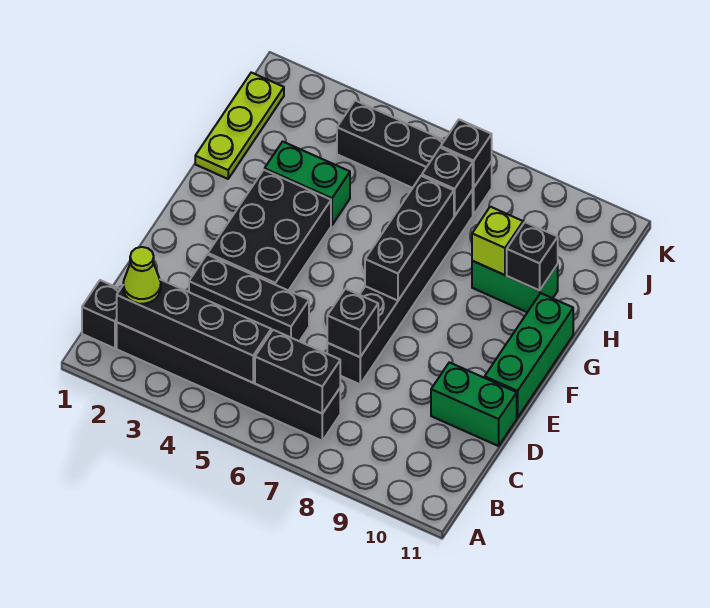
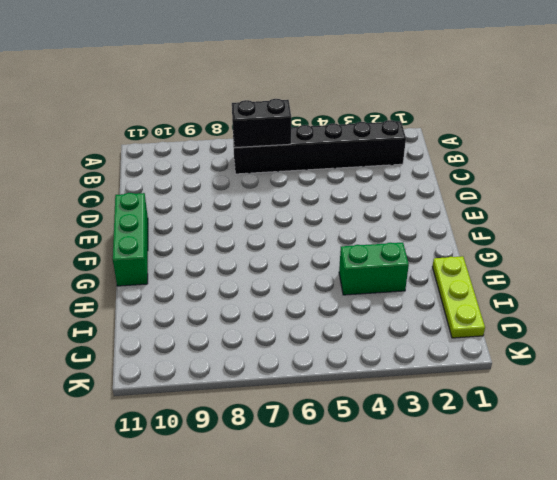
none -> black brick B1 level 1
none -> black brick D3:D5 level 1
none -> black brick D7:I7 level 1

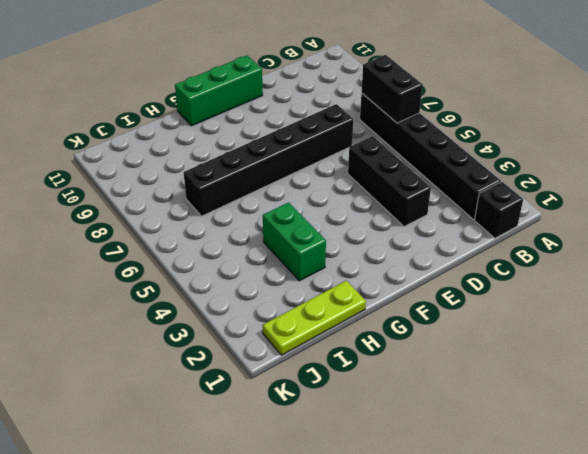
none -> green brick D10:D11 level 1
none -> black brick E3:G4 level 1
none -> green brick H9:H10 level 1

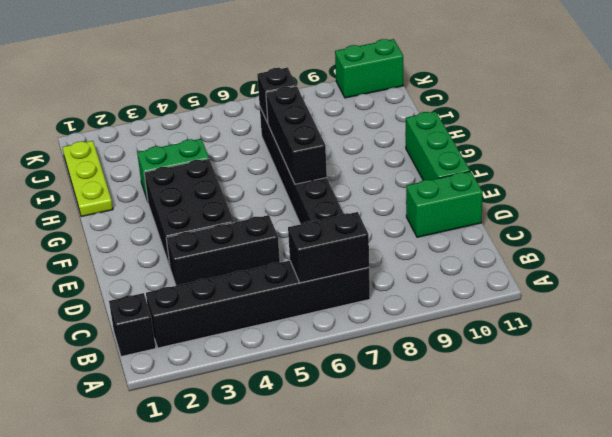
green brick K10:K11 level 1 -> green brick H9:H10 level 1
none -> black brick J4:J7 level 1
none -> black brick B2:B5 level 2
none -> black brick D7 level 2

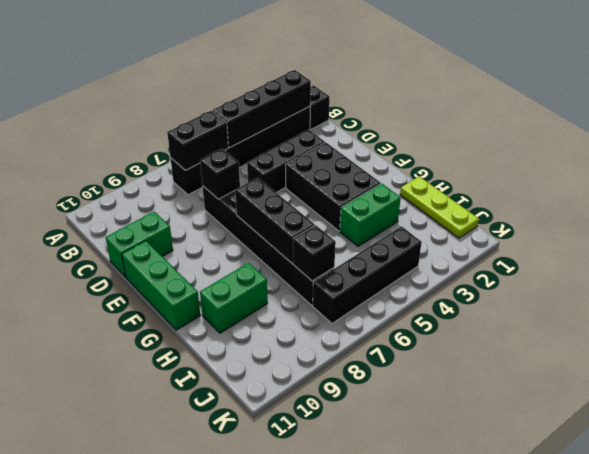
none -> lime brick H9 level 2
none -> black brick H10 level 2
none -> black brick J7 level 2

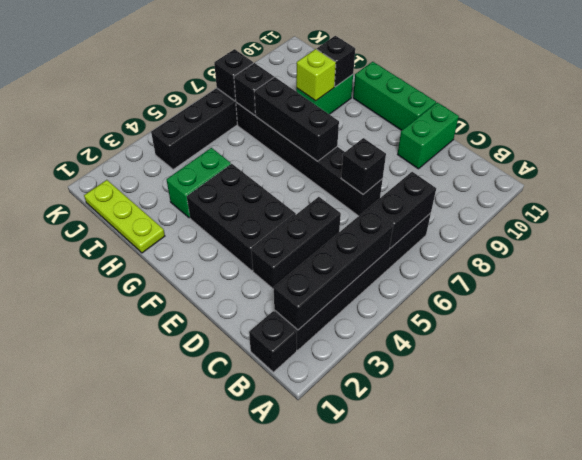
none -> lime cone B2 level 3

